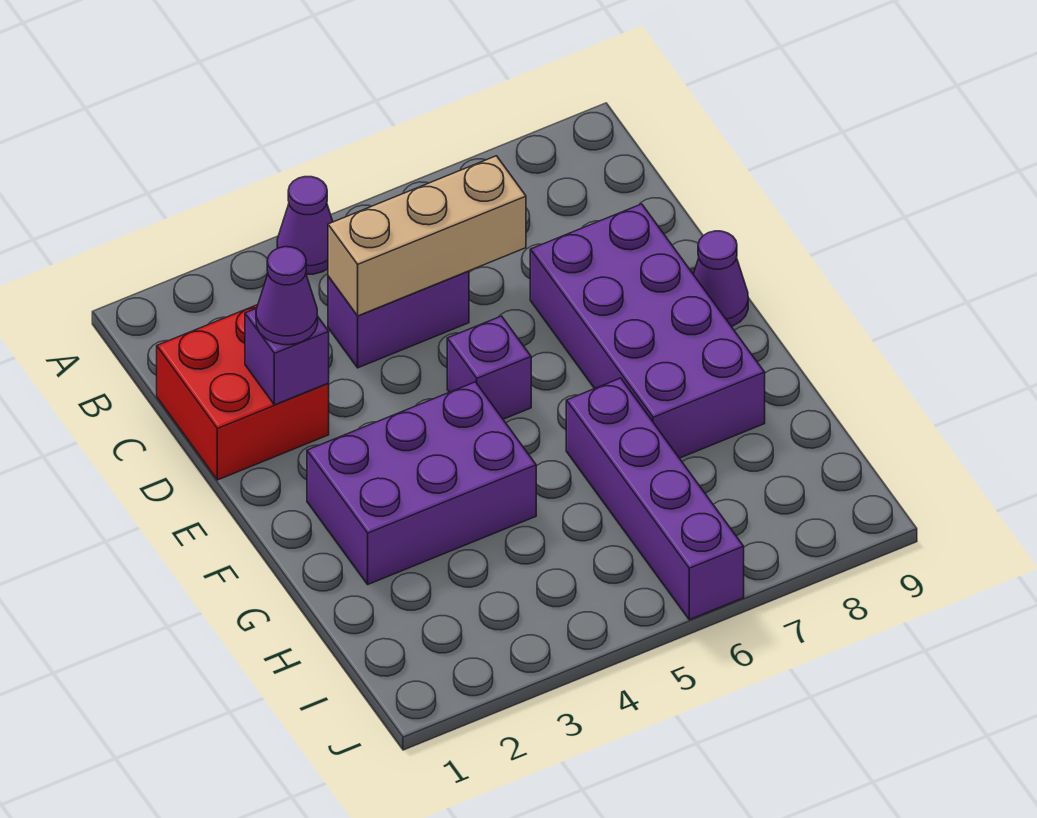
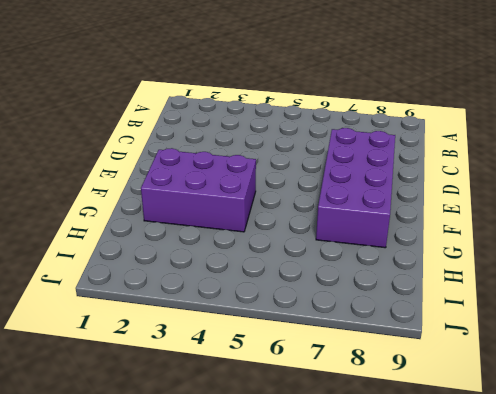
none -> purple cone A4 level 1
none -> red brick C1:D2 level 1

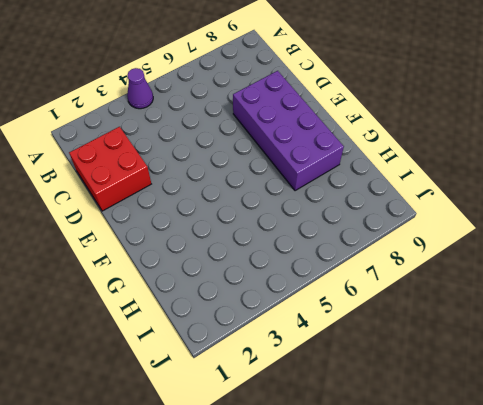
none -> purple brick C4:C5 level 1
none -> purple brick E5 level 1

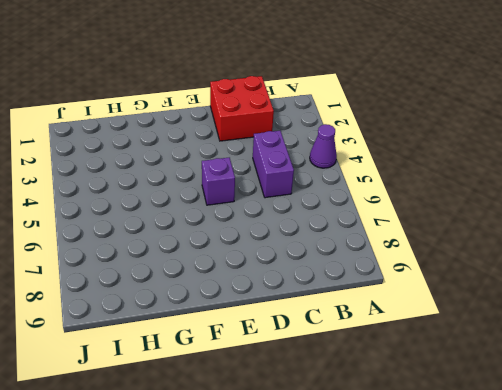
none -> purple brick D7:G8 level 1
none -> purple cone E9 level 1

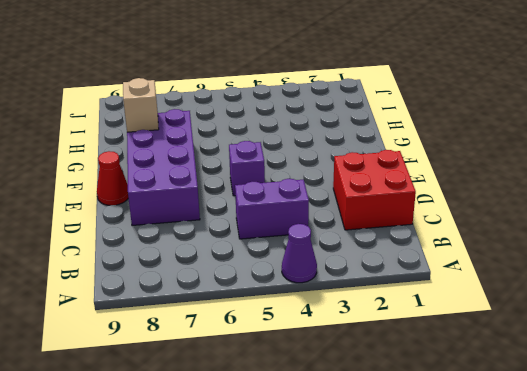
red cone E9 level 1 -> purple cone E9 level 1
tan brick G8 level 2 -> none
none -> purple brick F2:G4 level 1
none -> purple brick G6:J6 level 1

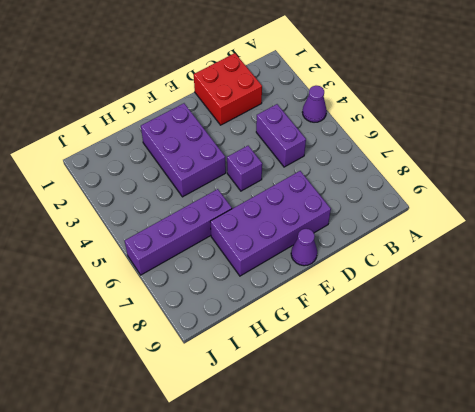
none -> tan brick C4:C6 level 2
none -> purple brick D2 level 2

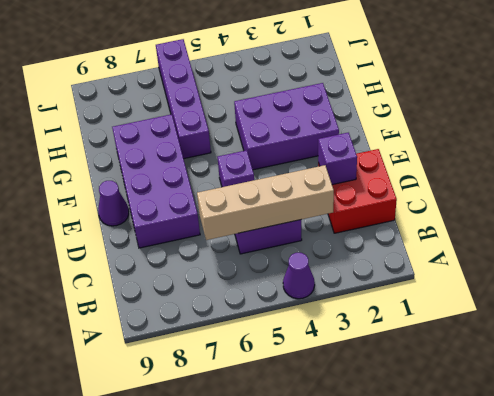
tan brick C3:C6 level 2 -> tan brick C4:C6 level 2
none -> purple cone D2 level 3

